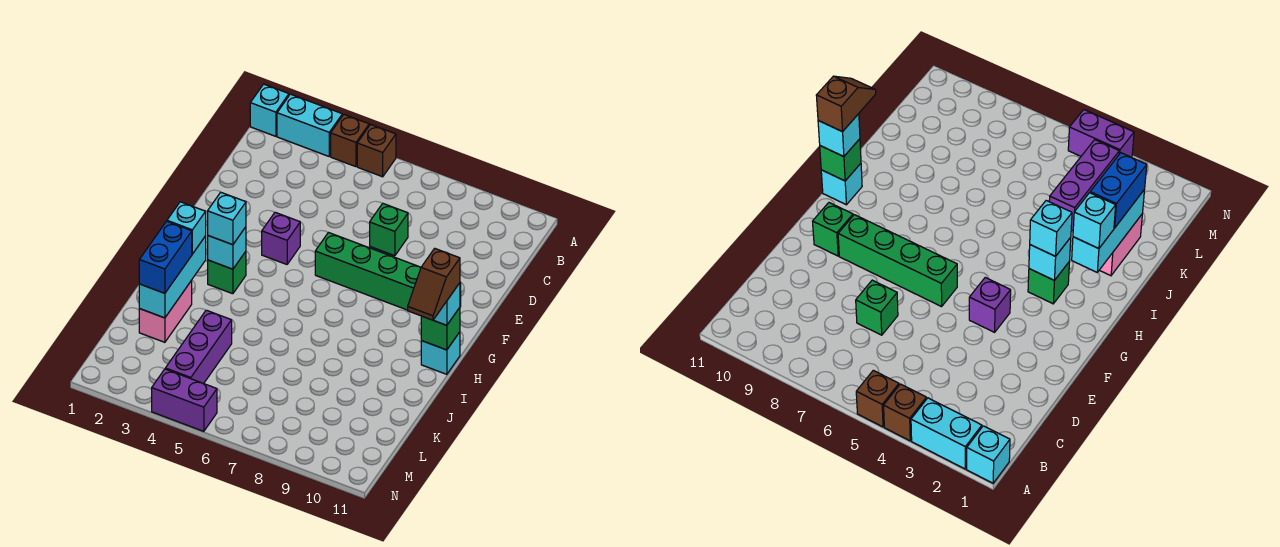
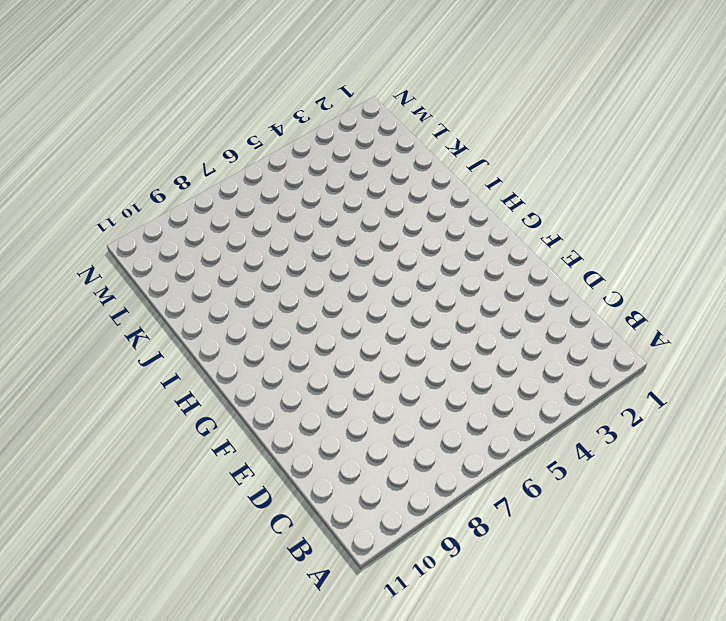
none -> cyan brick A1 level 1
none -> cyan brick A2:A3 level 1
none -> brown brick A4 level 1

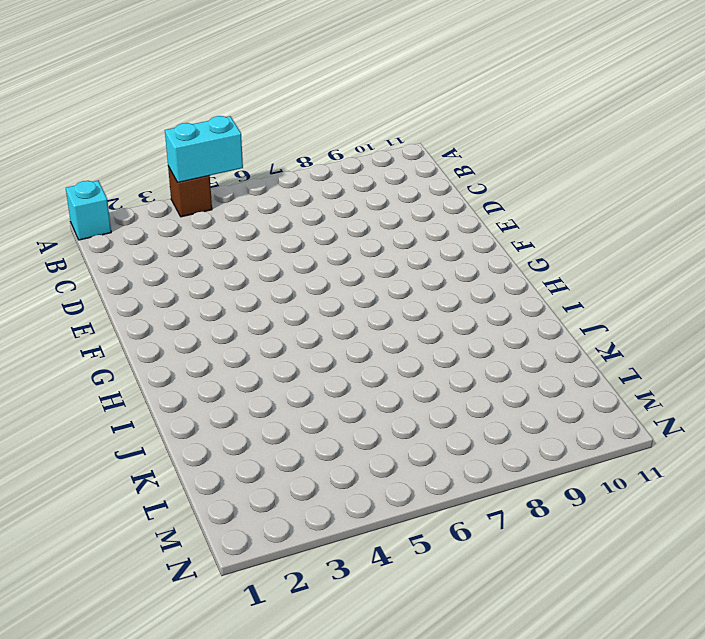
cyan brick A4:A5 level 2 -> cyan brick A2:A3 level 1
none -> brown brick A5 level 1
none -> green brick D7 level 1
none -> purple brick F4 level 1

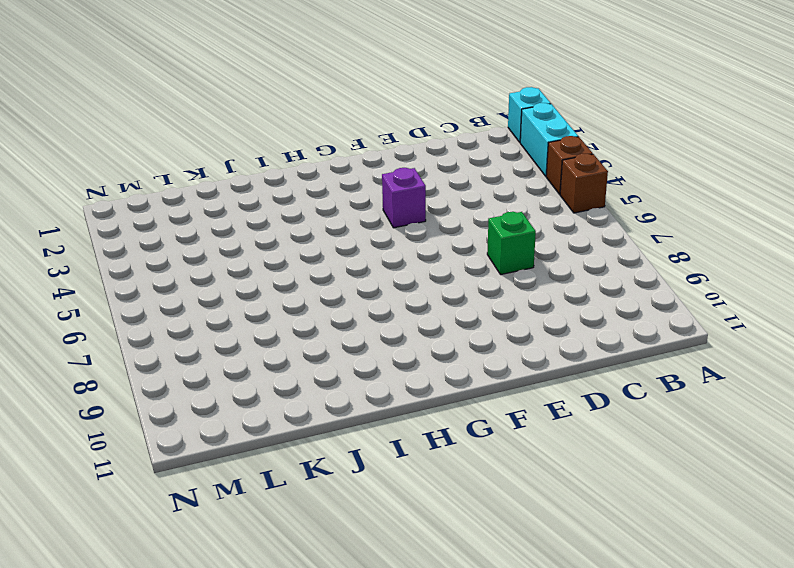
none -> green brick F6:F9 level 1
none -> green brick F10 level 1
none -> green brick H3 level 1

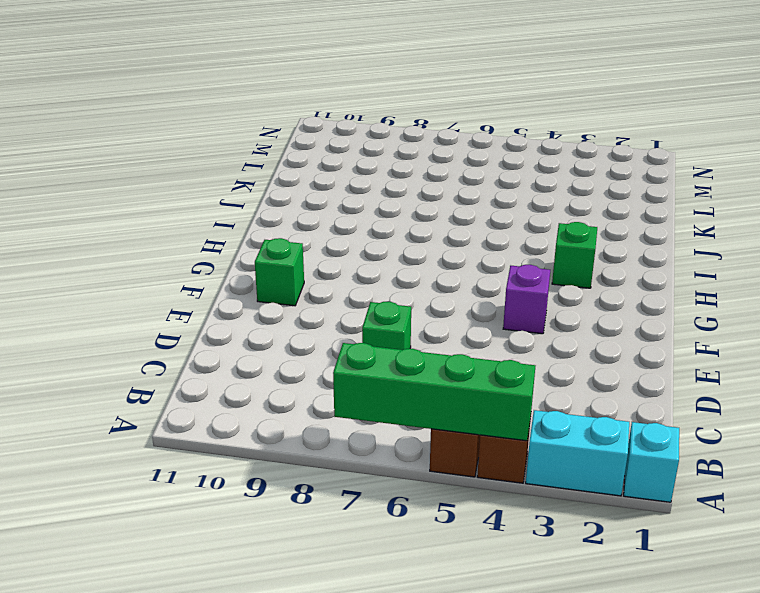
green brick A4:A7 level 2 -> green brick F6:F9 level 1
none -> cyan brick H11 level 1
none -> pink brick J2:K2 level 1
none -> purple brick K4:M4 level 1

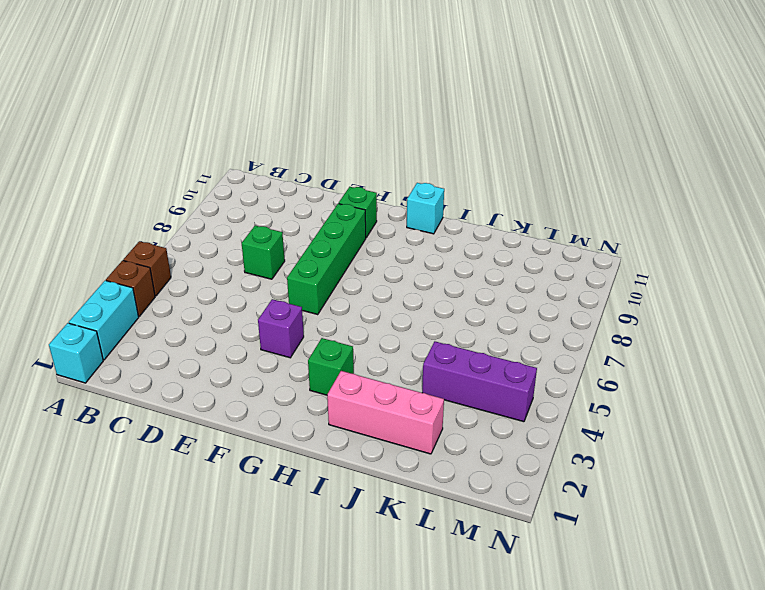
pink brick I2:K2 level 1 -> pink brick J2:K2 level 1
none -> purple brick N4:N5 level 1
none -> cyan brick H3 level 2
none -> green brick H11 level 2

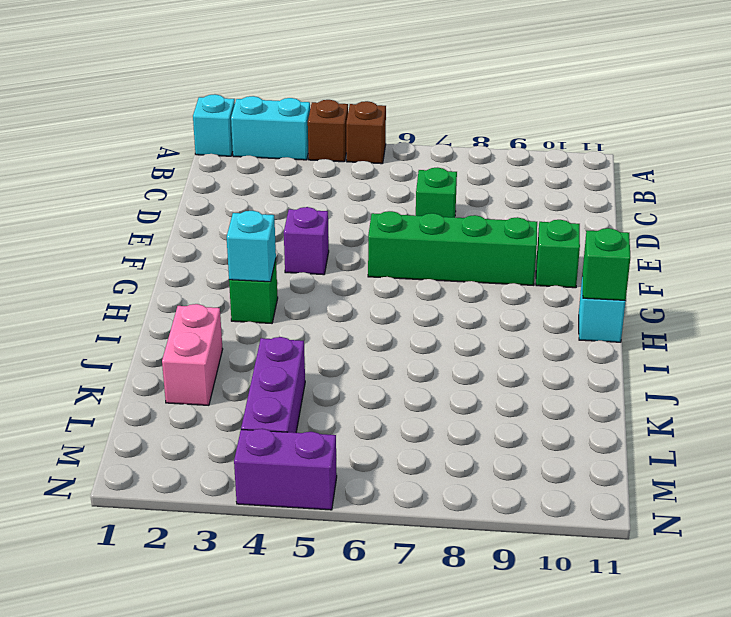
none -> cyan brick I2:K2 level 2
none -> cyan brick H3 level 3
none -> cyan brick H11 level 3

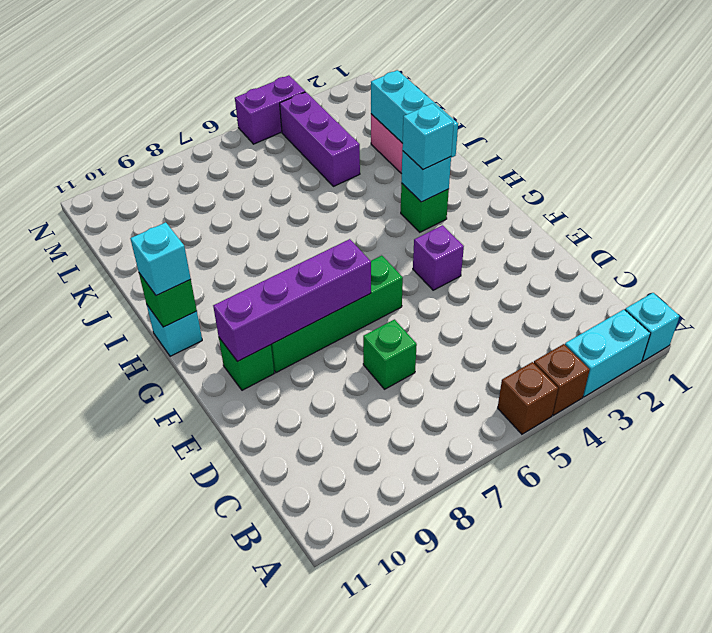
purple brick F7:F10 level 2 -> none
none -> cyan brick I2 level 3
none -> blue brick J2:K2 level 3
none -> brown slope H11:I11 level 4 top H

